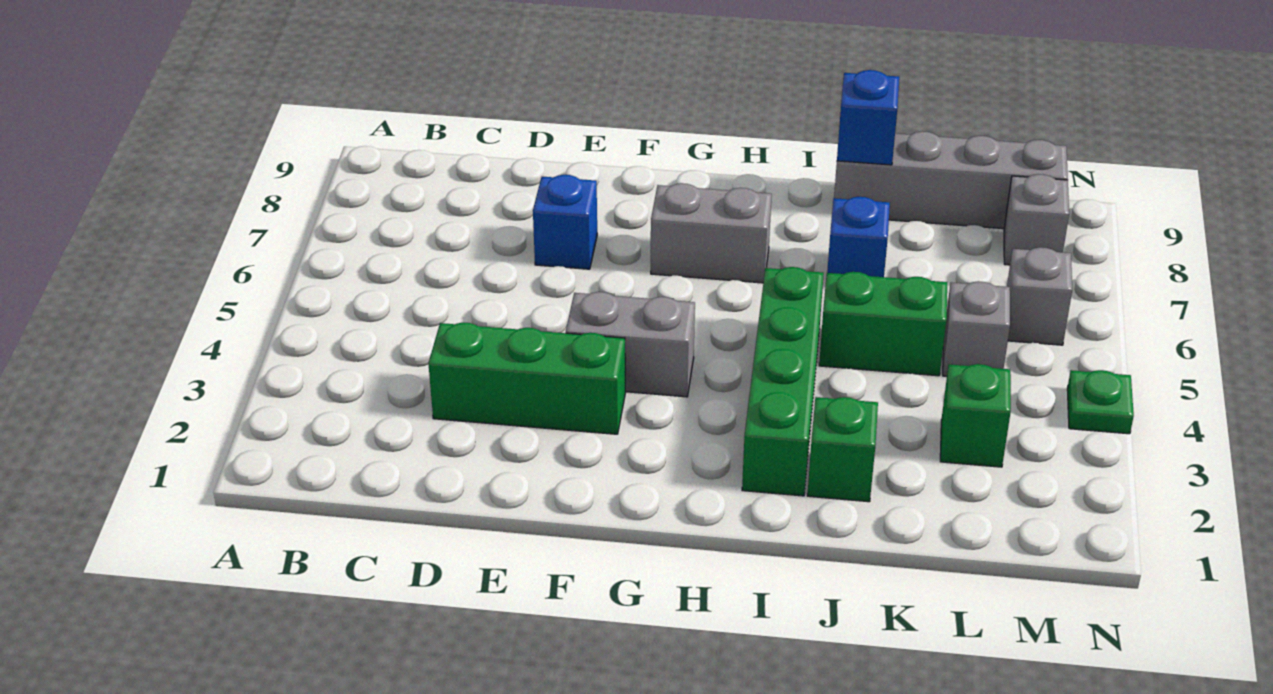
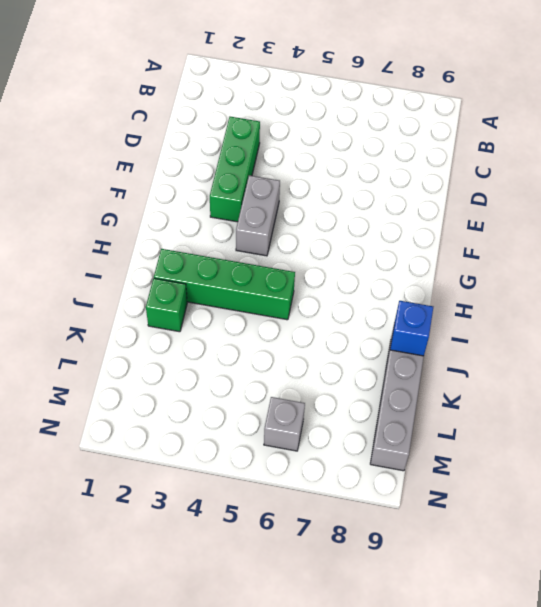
none -> blue brick E7 level 1
none -> grey brick G7:H7 level 1
none -> green brick J5:K5 level 1

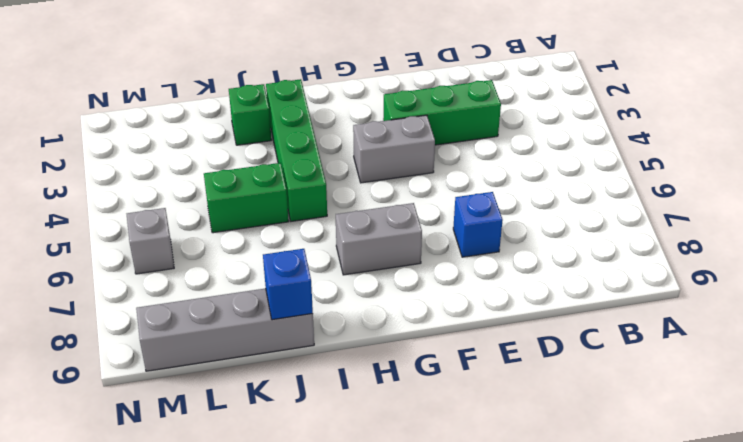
none -> blue brick J7 level 1
none -> green brick L3 level 1
none -> grey brick L5 level 1

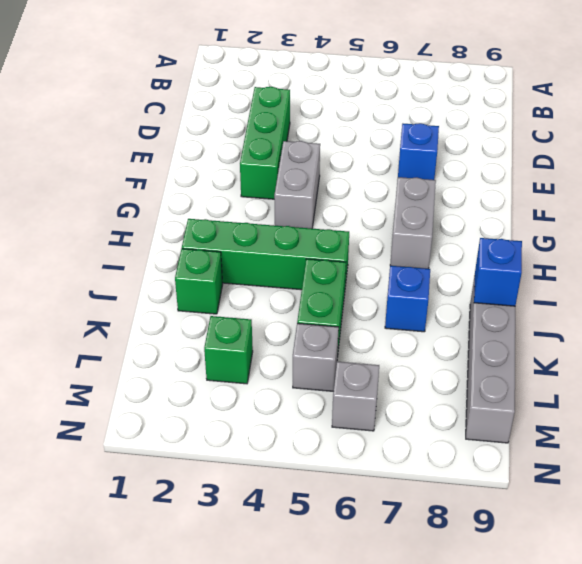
none -> grey brick M8 level 1
none -> green plate N4 level 1

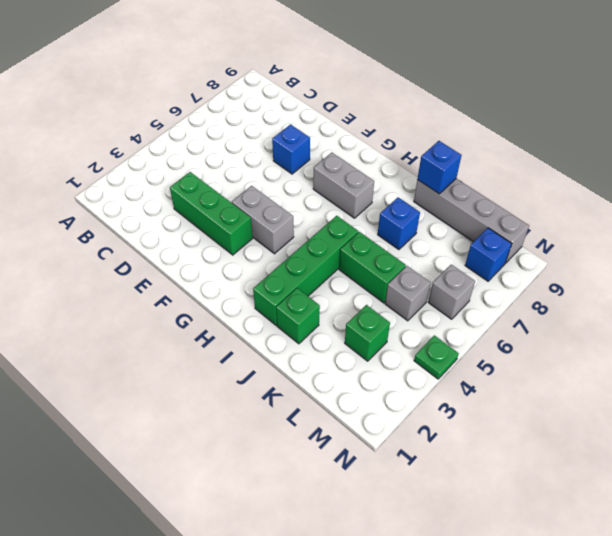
blue brick M8 level 1 -> grey brick M8 level 1

